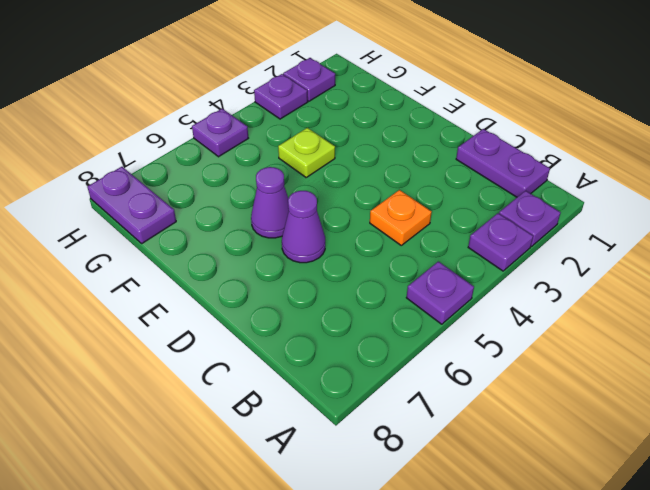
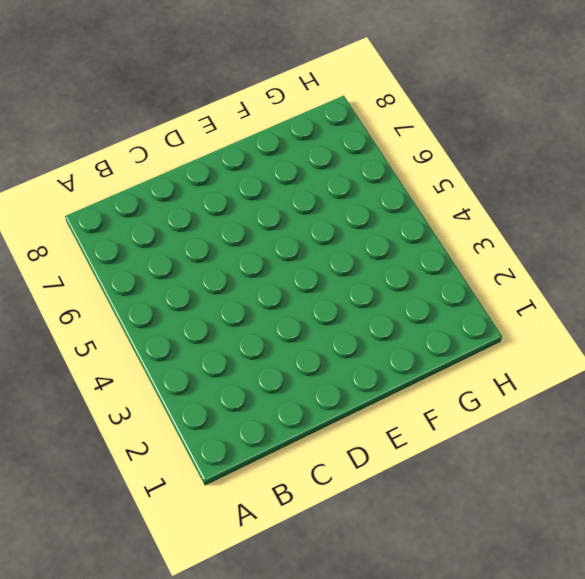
none -> purple plate A2 level 1
none -> purple plate A3 level 1
none -> purple plate A5 level 1

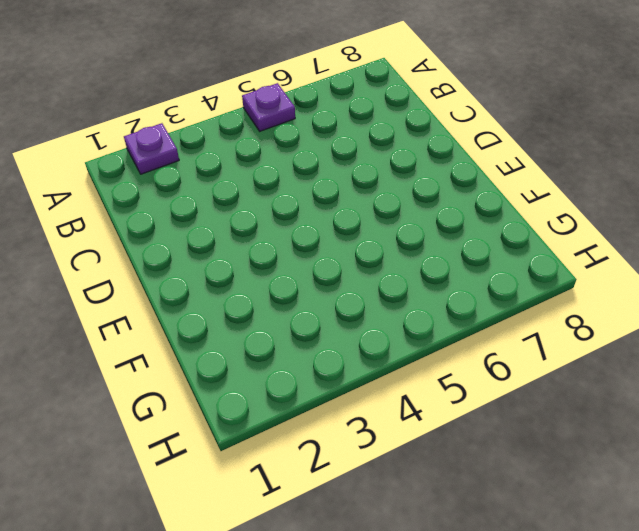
none -> purple plate A3 level 1
none -> purple plate B1:C1 level 1
none -> orange plate C4 level 1

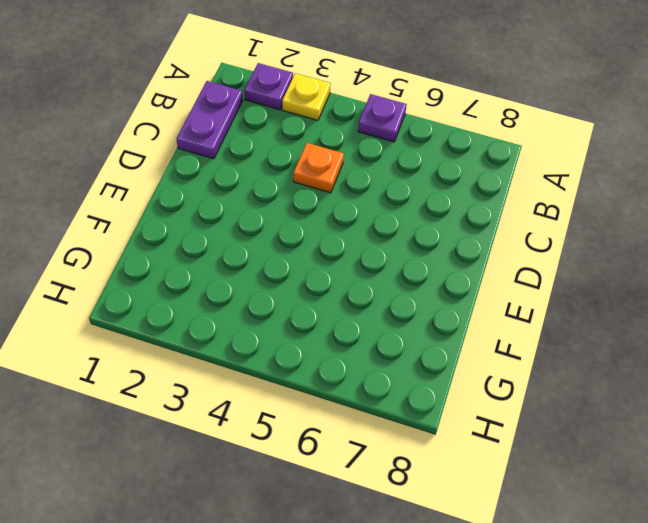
yellow plate A3 level 1 -> purple plate A3 level 1
none -> purple cone D6 level 1
none -> purple cone E6 level 1
none -> lime plate F4 level 1

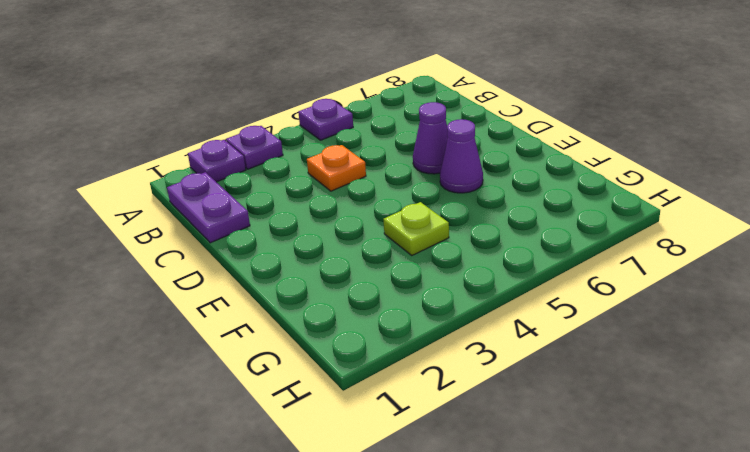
none -> purple plate G8:H8 level 1
none -> purple plate H2 level 1
none -> purple plate H3 level 1

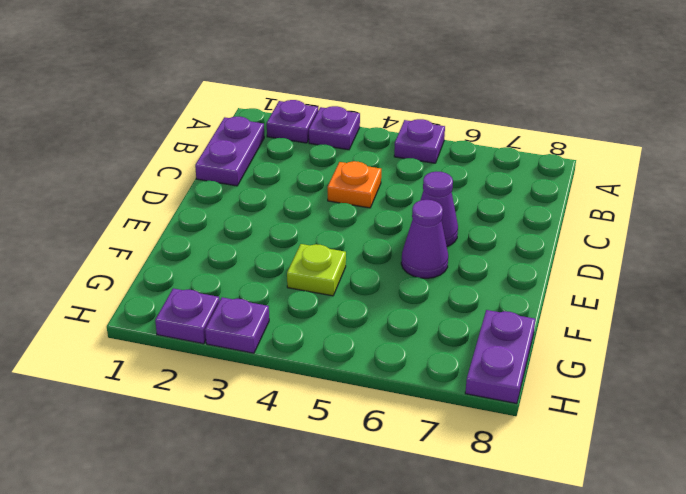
none -> purple plate H5 level 1

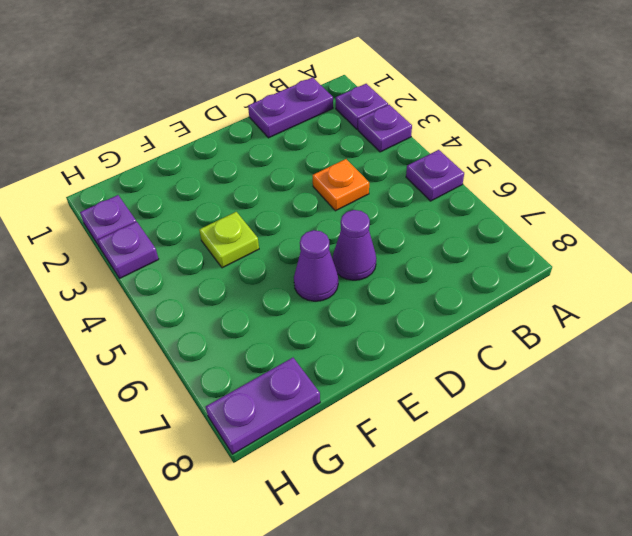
none -> purple plate H5 level 1

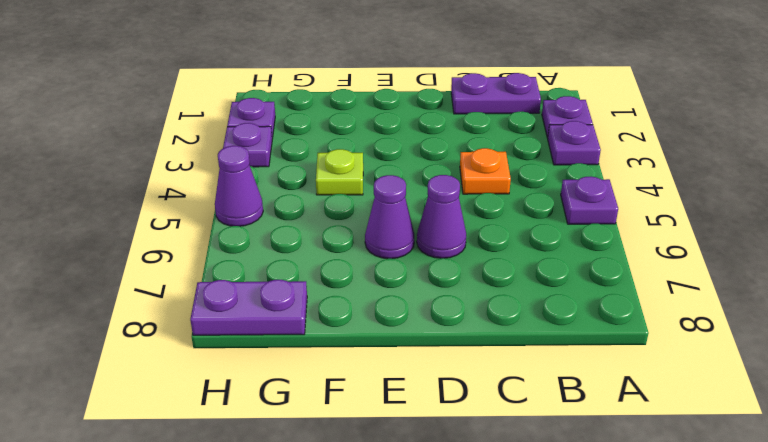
purple cone H5 level 1 -> purple plate H5 level 1

